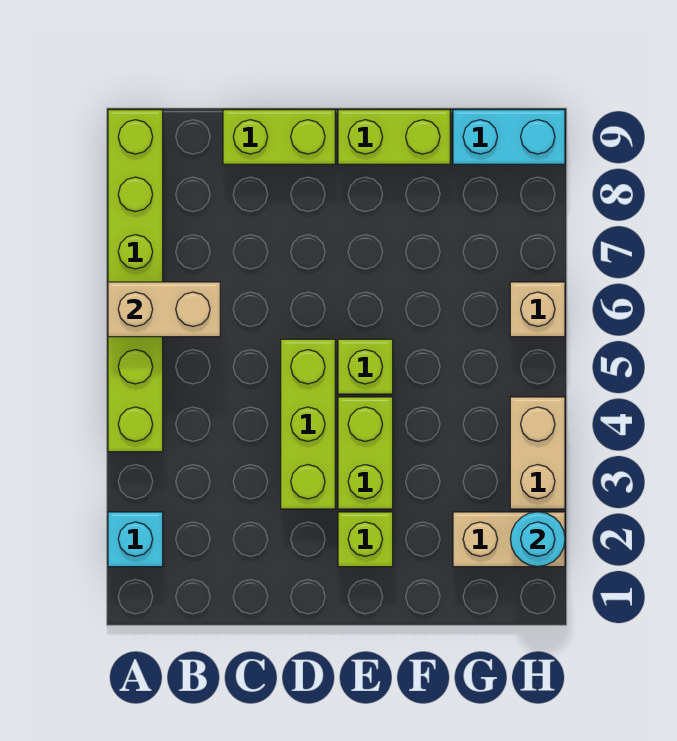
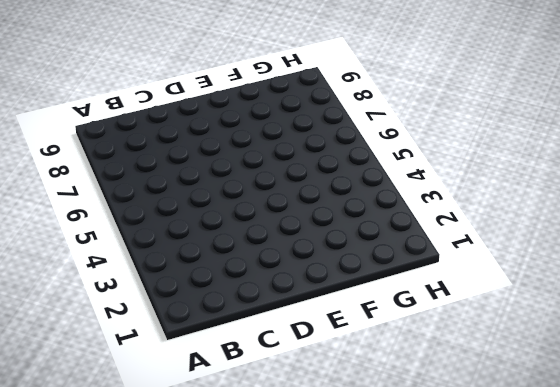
none -> cyan brick A2 level 1
none -> lime brick A4:A9 level 1
none -> lime brick C9:D9 level 1

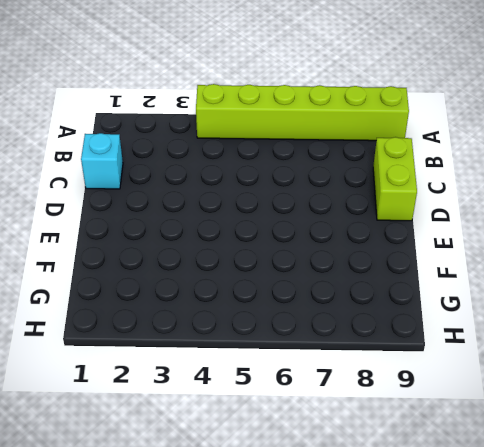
cyan brick C1 level 1 -> cyan brick A2 level 1
none -> lime brick D3:D5 level 1
none -> lime brick E2 level 1
none -> lime brick E3:E4 level 1

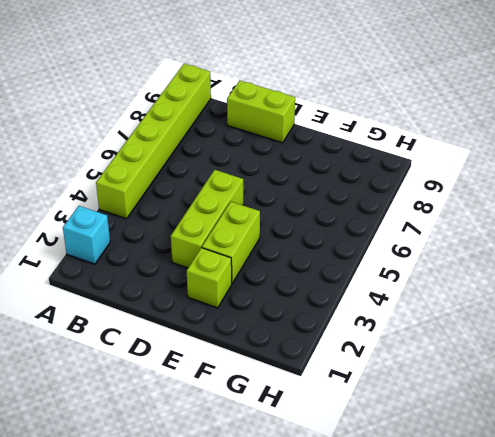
none -> lime brick E5 level 1
none -> lime brick E9:F9 level 1
none -> tan brick G2:H2 level 1

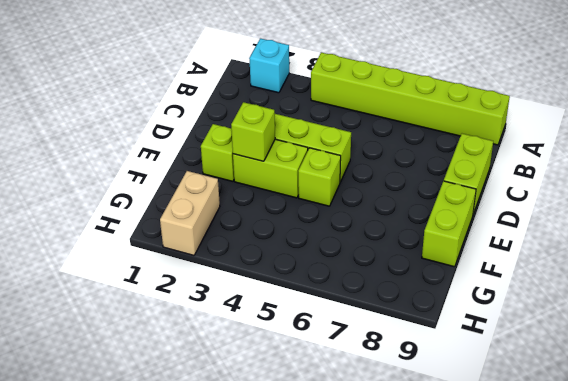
lime brick E3 level 2 -> none
none -> cyan brick G9:H9 level 1
none -> tan brick H3:H4 level 1
none -> tan brick H6 level 1

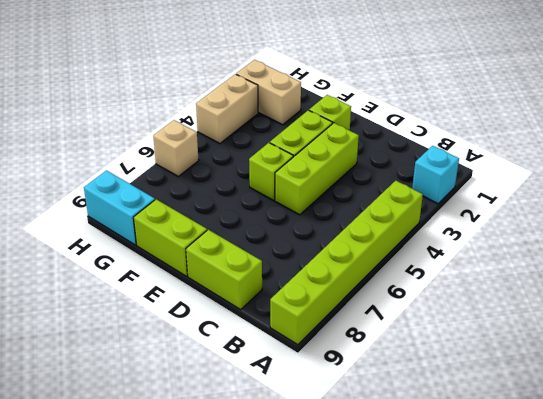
none -> tan brick A6:B6 level 2
none -> cyan round brick H2 level 2

